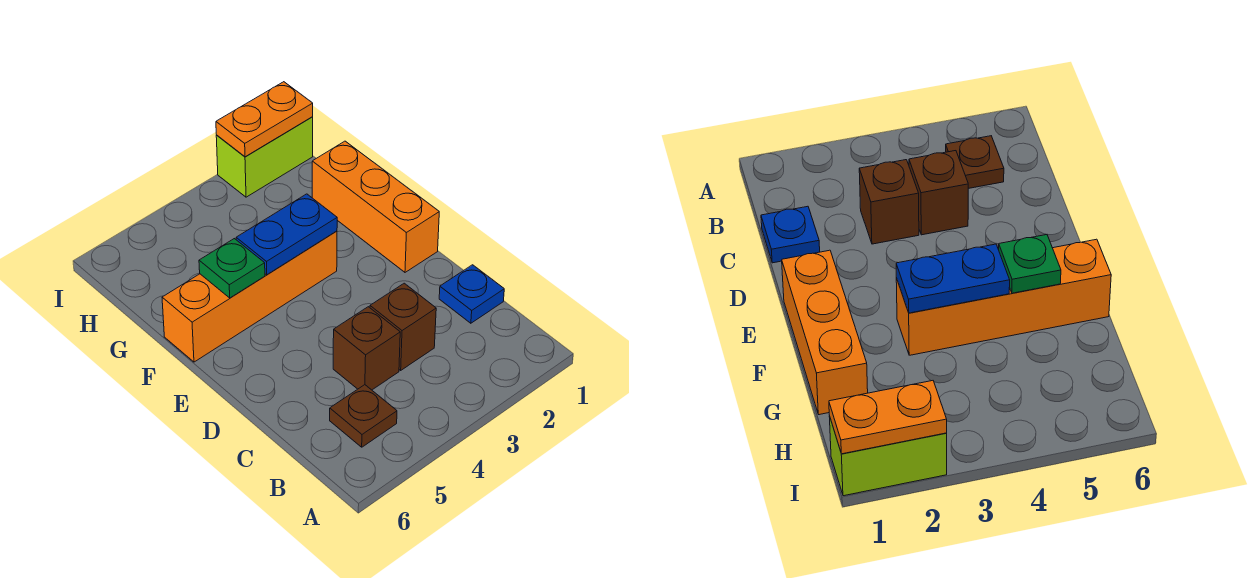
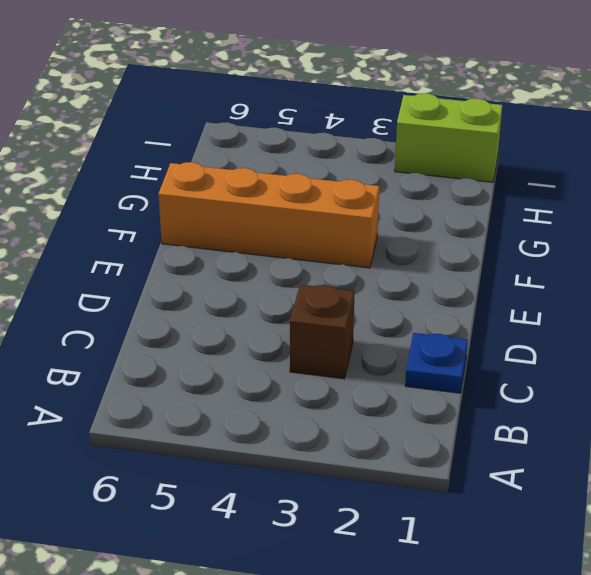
none -> brown plate B5 level 1
none -> brown brick C4 level 1

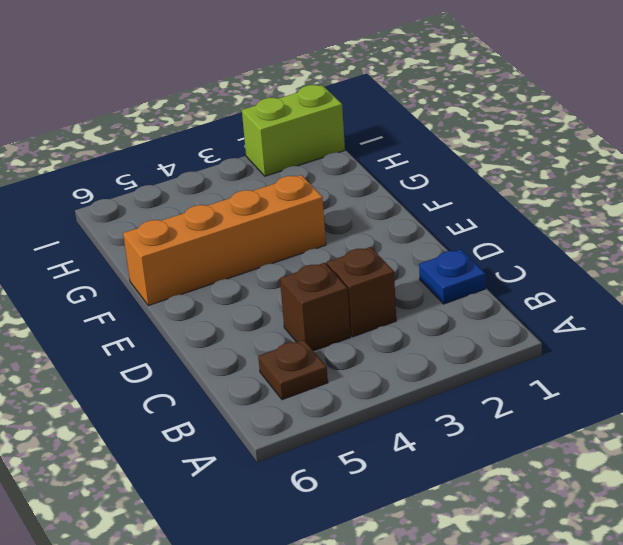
none -> orange brick E1:G1 level 1
none -> blue plate F3:F4 level 2

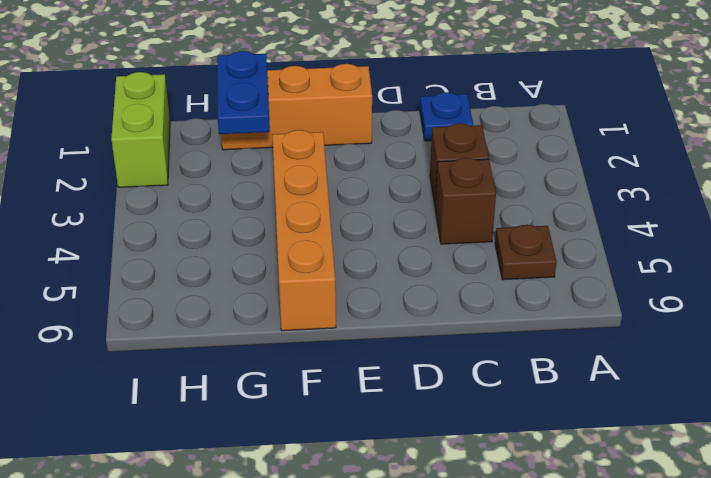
blue plate G1:G2 level 2 -> blue plate F3:F4 level 2
none -> green plate F5 level 2
none -> orange plate I1:I2 level 2

